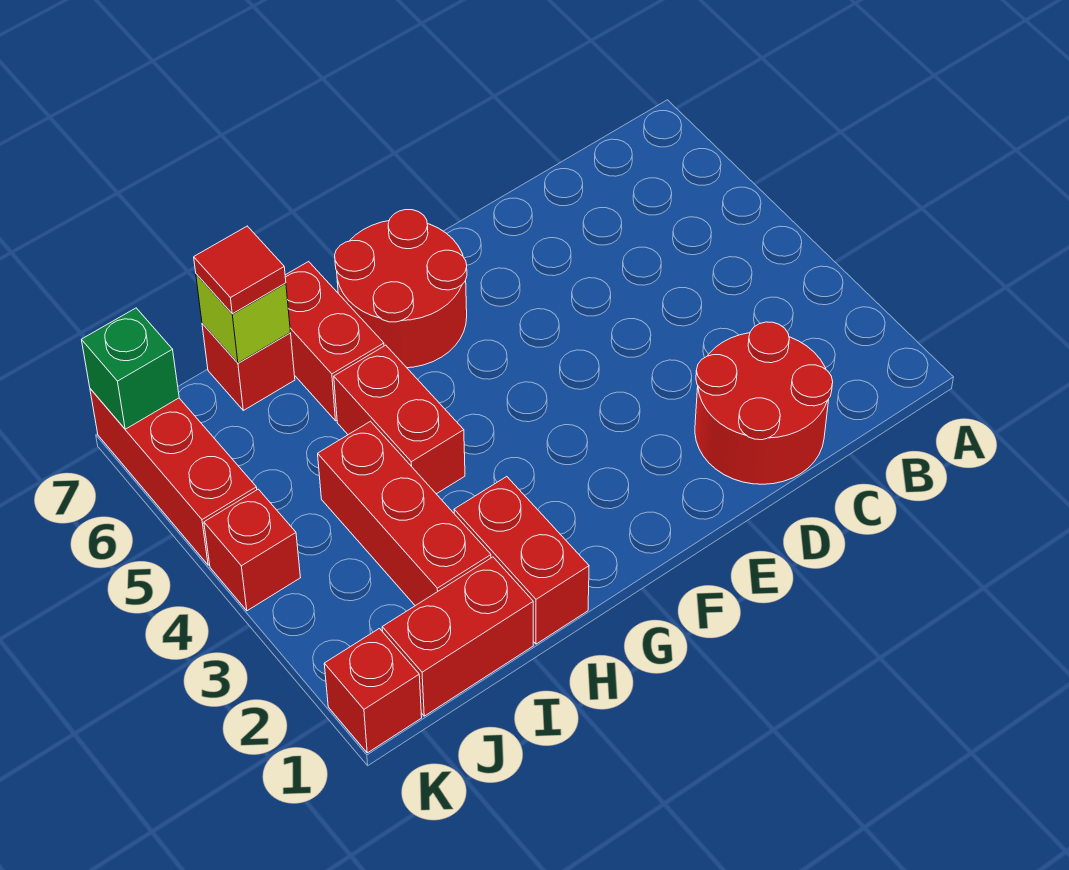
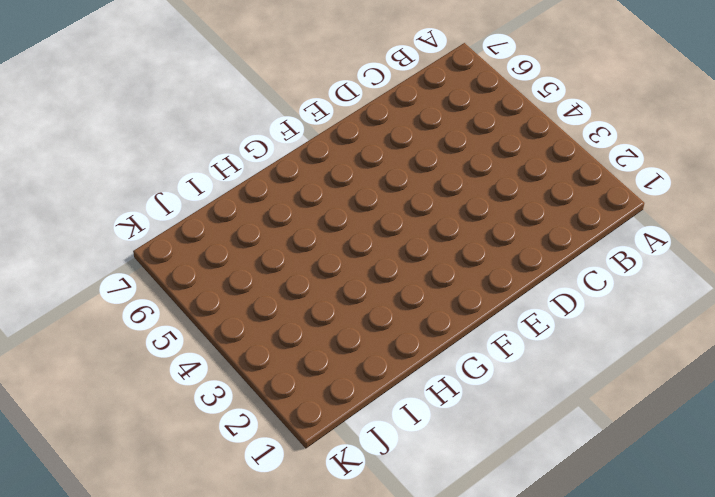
none -> red round brick C1:D2 level 1
none -> red round brick F6:G7 level 1
none -> red brick H1:H2 level 1

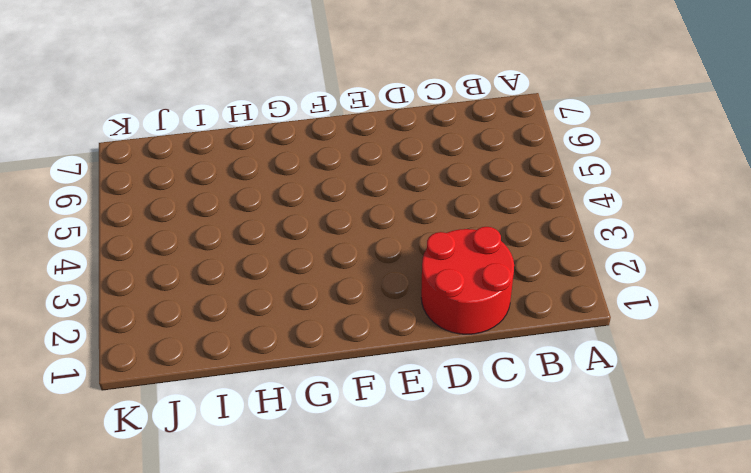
none -> red round brick F6:G7 level 1
none -> red brick H1:H2 level 1
none -> red brick H4:H5 level 1

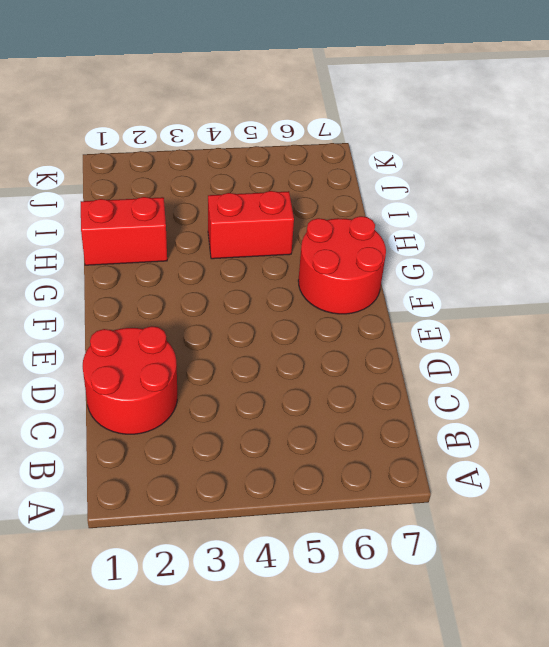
none -> red brick H6:H7 level 1
none -> red brick I1:J1 level 1
none -> red brick I2:I4 level 1

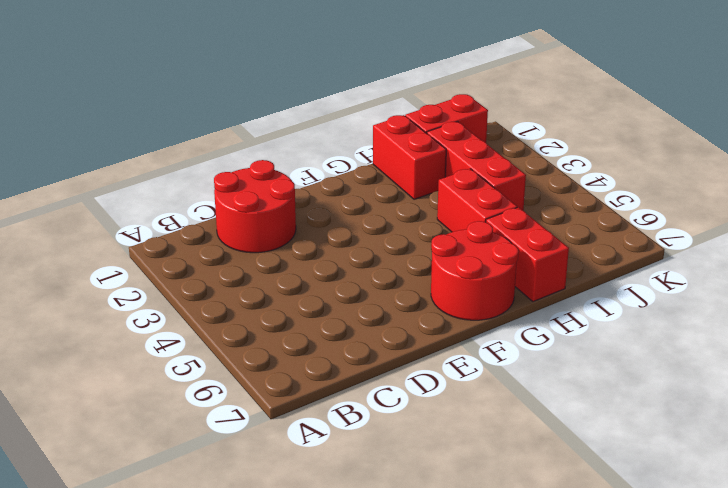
none -> red brick I7 level 1
none -> red brick K1 level 1
none -> red brick K4 level 1

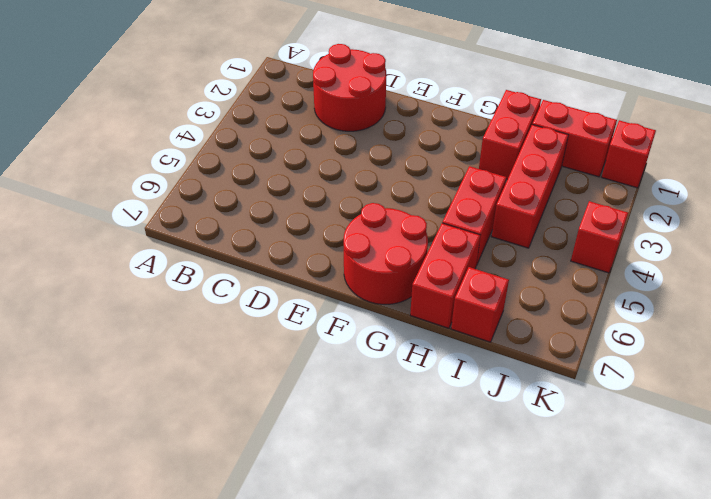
none -> red brick K5:K7 level 1
none -> lime brick I7 level 2
none -> green brick K7 level 2

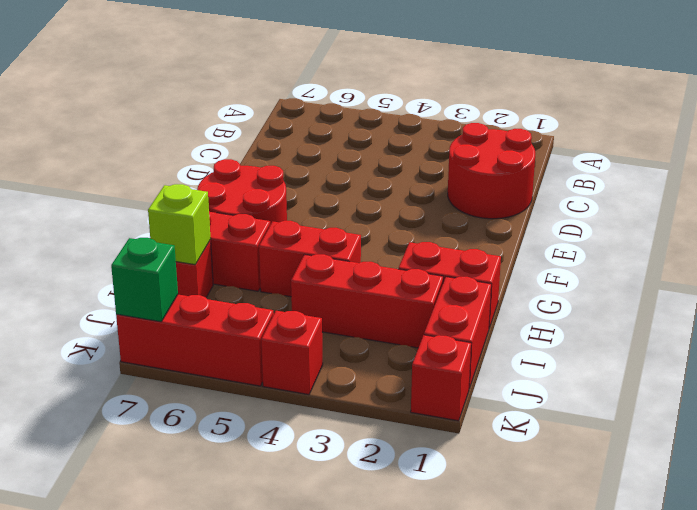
none -> red tile I7 level 3

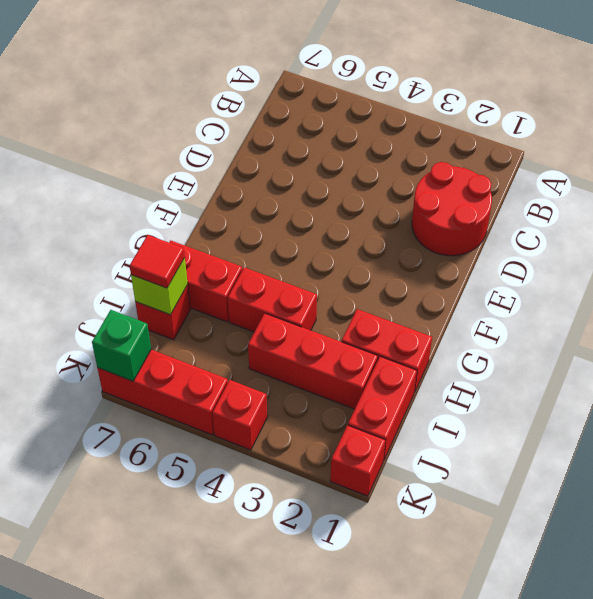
none -> red round brick F6:G7 level 1

